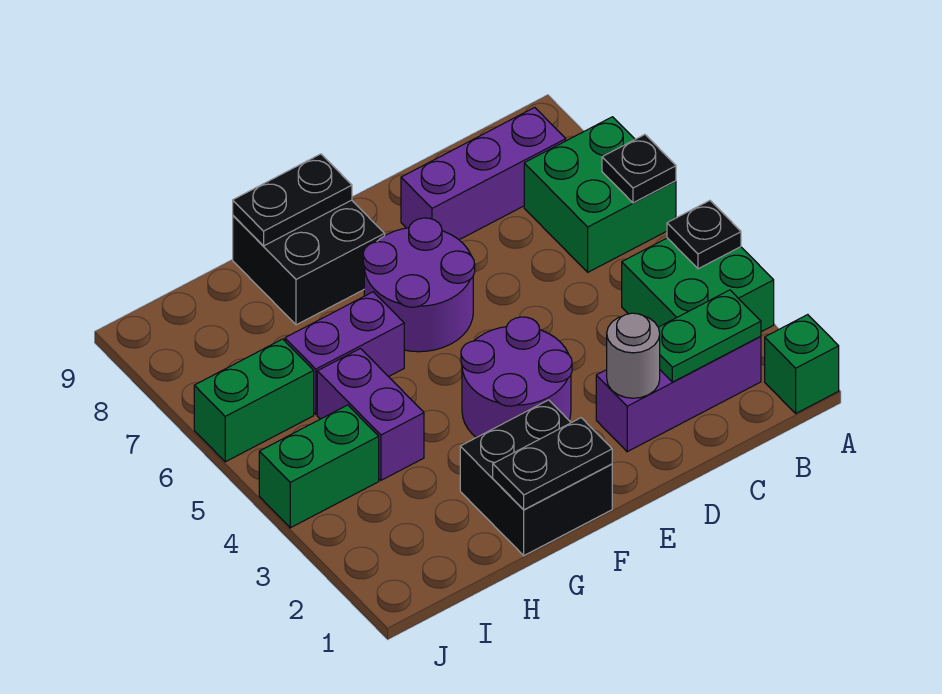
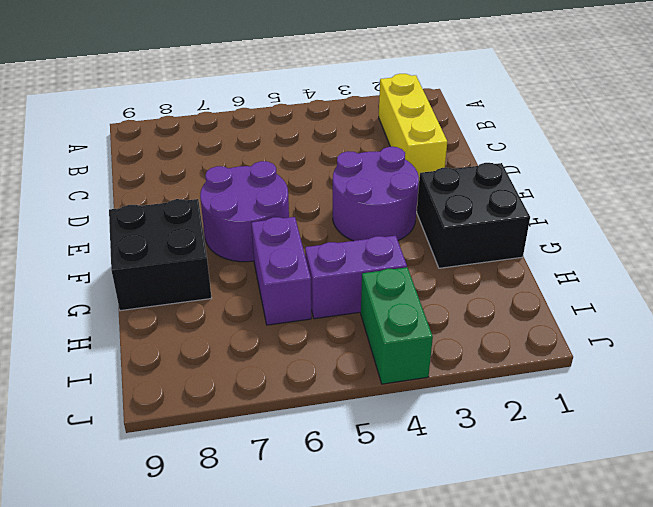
yellow brick B2:D2 level 1 -> purple brick B2:D2 level 1
none -> green brick A1 level 1
none -> green brick A3:B4 level 1
none -> green brick A6:B7 level 1

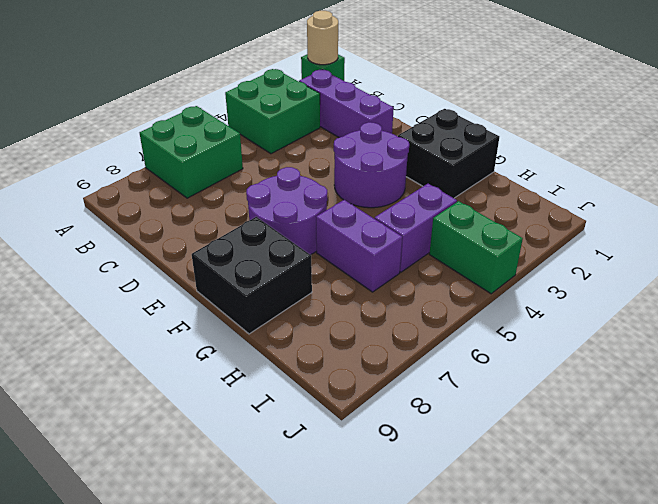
tan round brick A1 level 2 -> none
none -> purple brick B8:D8 level 1
none -> green brick I6:J6 level 1
none -> black plate A4 level 2

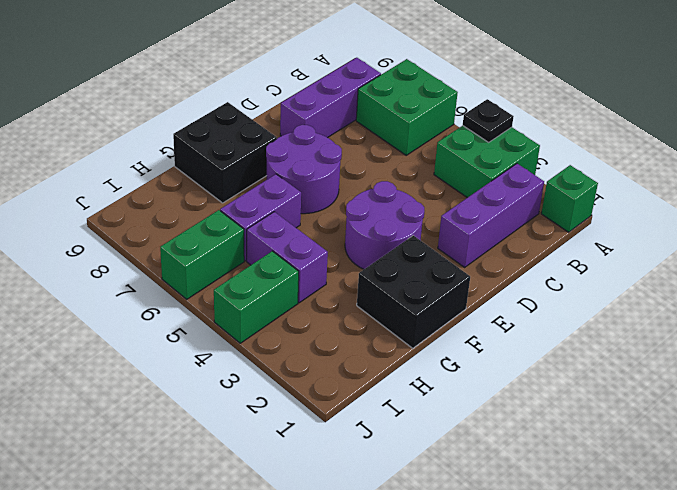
none -> black plate A6 level 2
none -> green plate B2:C2 level 2
none -> grey round brick D2 level 2

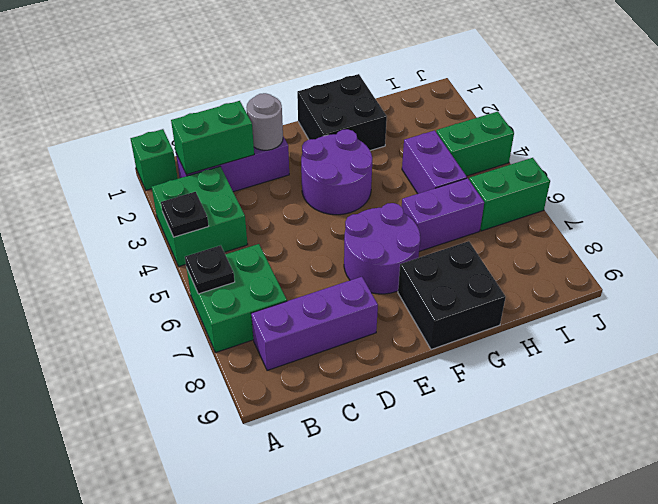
green brick B2:C2 level 2 -> green plate B2:C2 level 2
none -> black plate F1:G1 level 2
none -> black plate F9:G9 level 2

